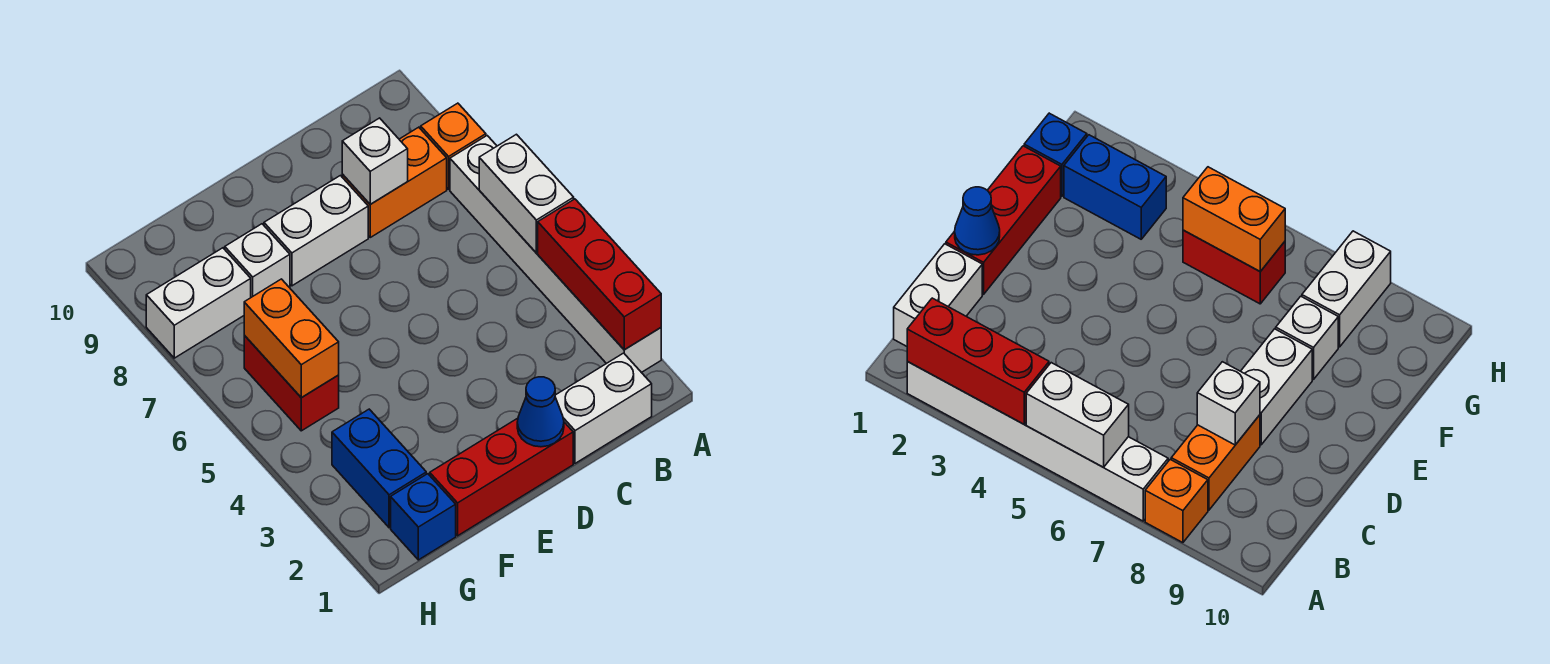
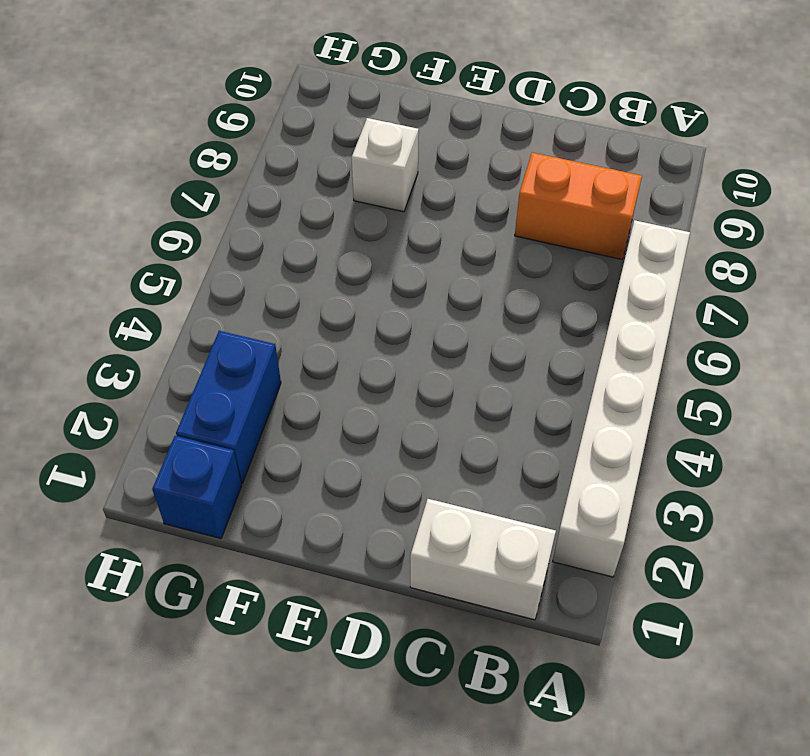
none -> orange brick A8 level 1
none -> red brick D1:F1 level 1
none -> white brick D8:E8 level 1

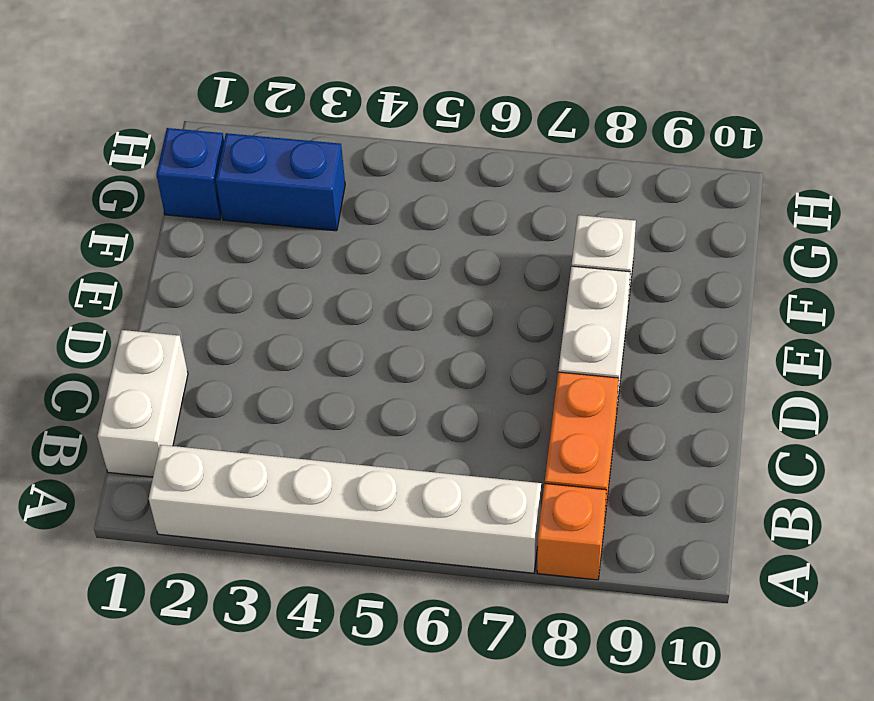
none -> red brick D1:F1 level 1
none -> red brick G5:G6 level 1
none -> white brick G8:H8 level 1

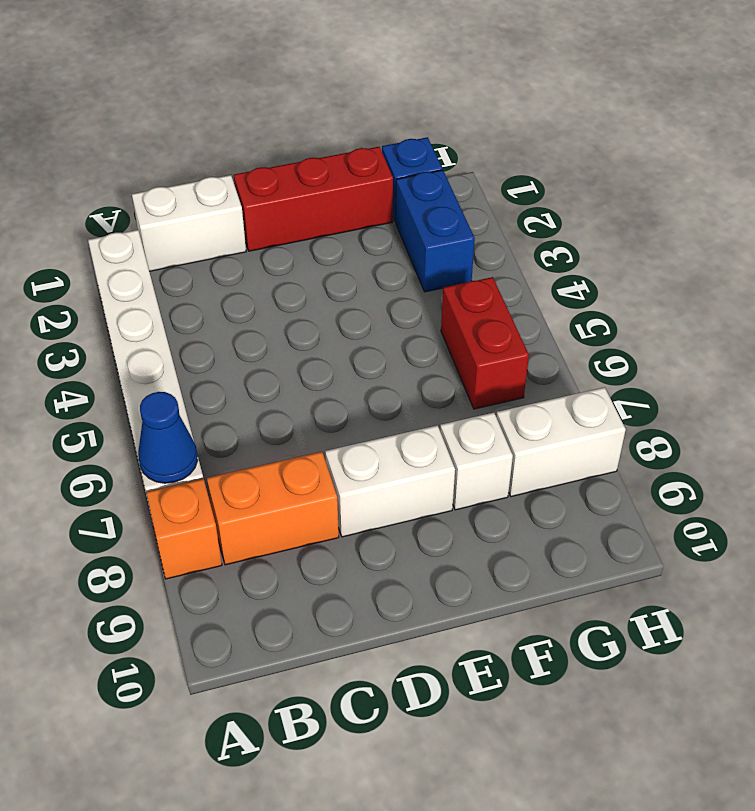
blue cone A7 level 2 -> blue cone D1 level 2
none -> red brick A2:A4 level 2
none -> white brick A5:A6 level 2
none -> white brick C8 level 2

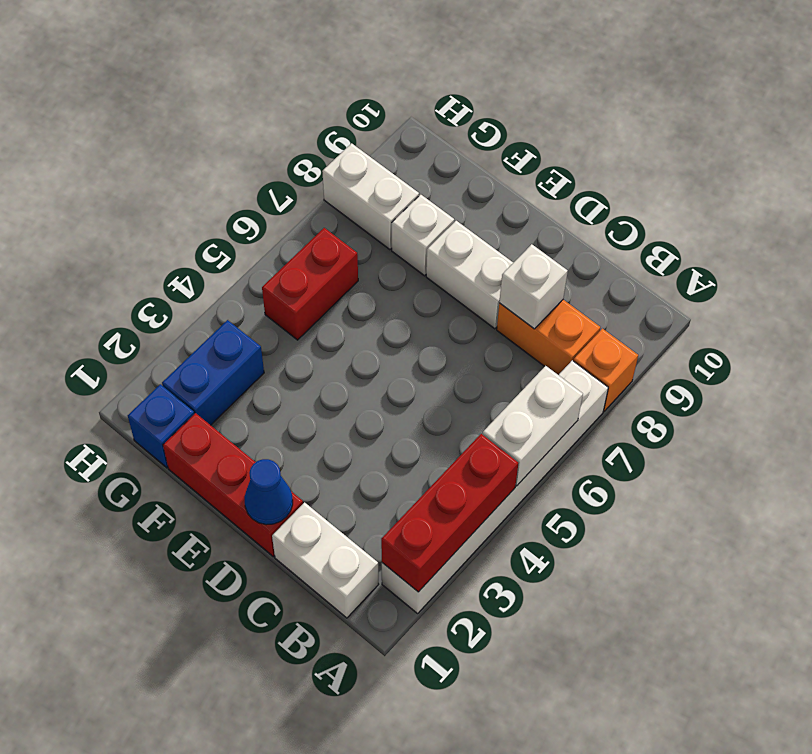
none -> orange brick G5:G6 level 2

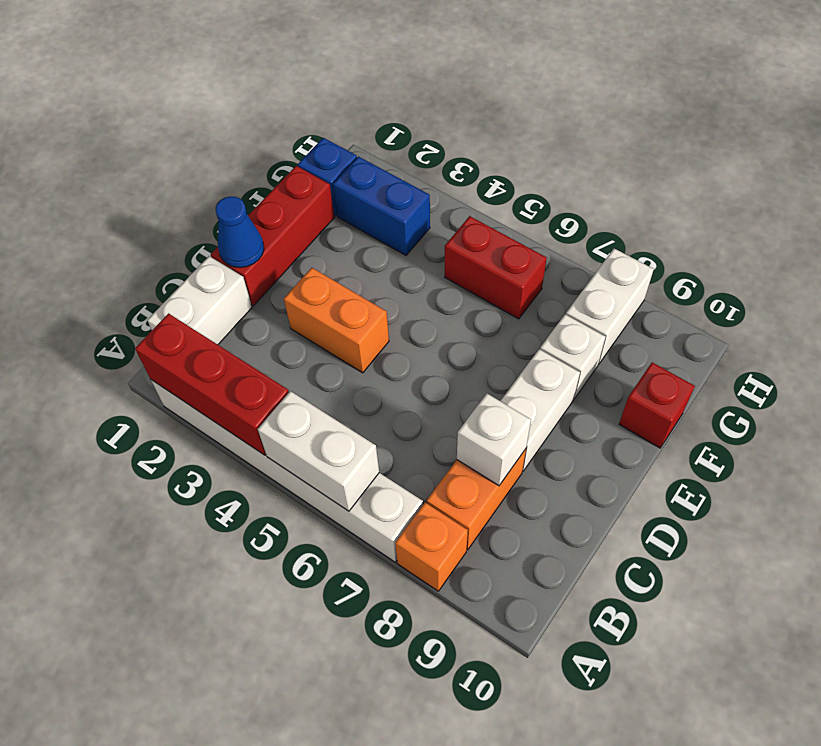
orange brick D3:D4 level 1 -> orange brick G5:G6 level 2
red brick F10 level 1 -> none

